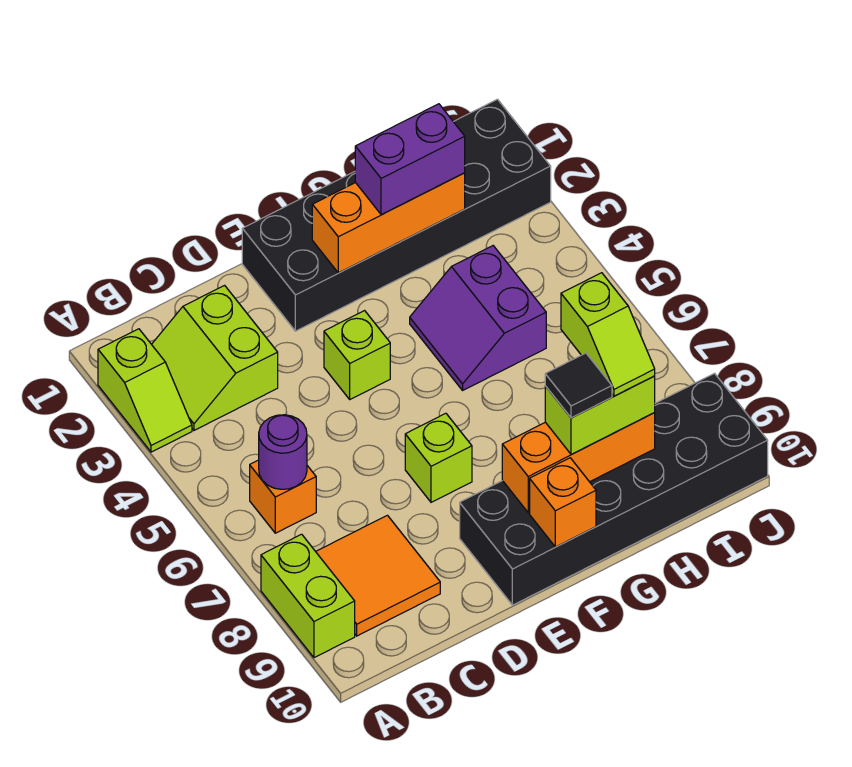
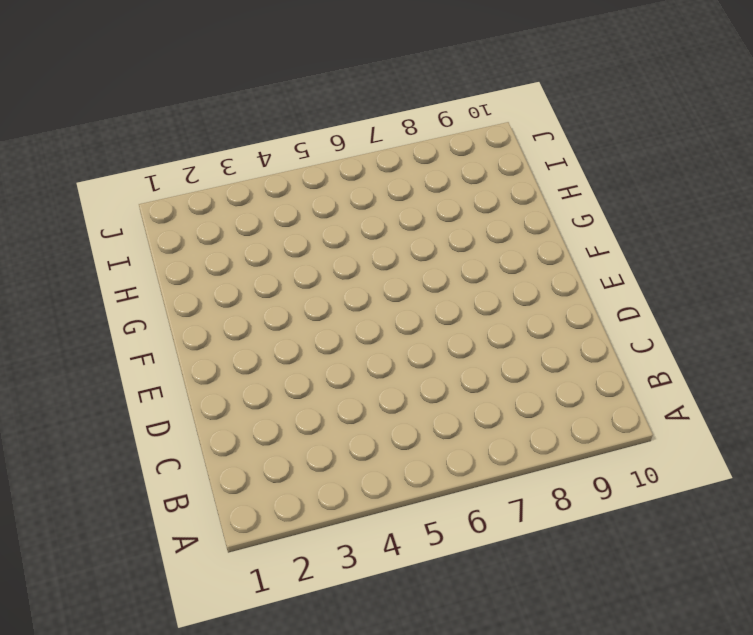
none -> lime slope A2:A3 level 1 top 2
none -> lime brick A8:A9 level 1
none -> lime slope B2:C3 level 1 top C

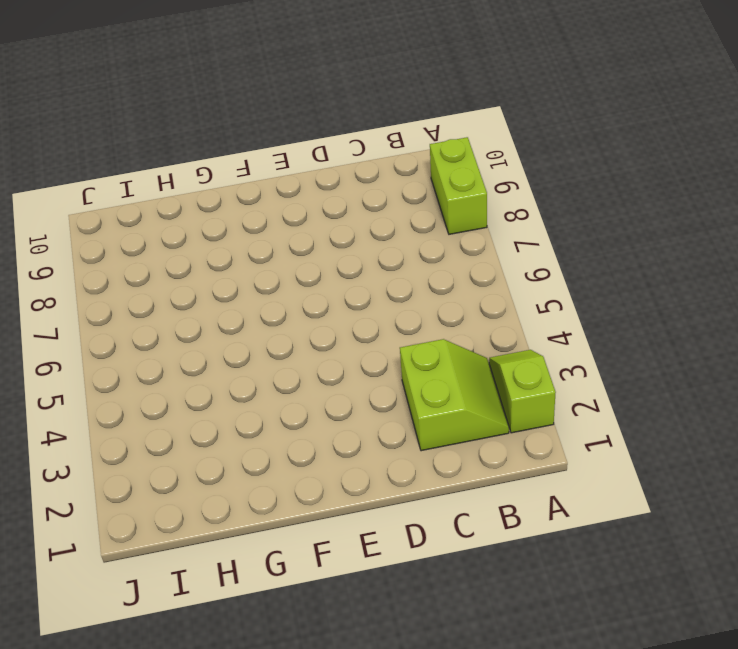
none -> orange brick B6 level 1
none -> orange tile B8:C9 level 1
none -> black brick E1:J2 level 1

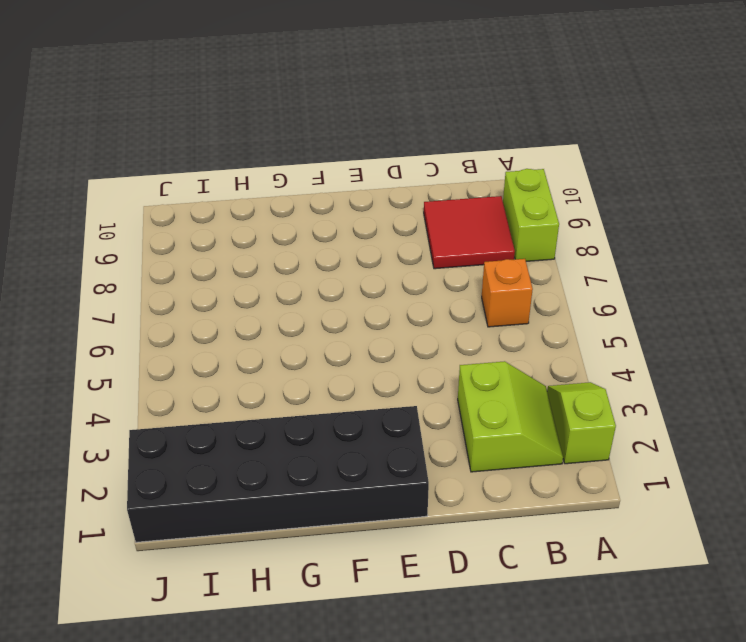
red tile B8:C9 level 1 -> orange tile B8:C9 level 1
none -> lime brick E4 level 1
none -> lime brick E7 level 1
none -> black brick E9:J10 level 1

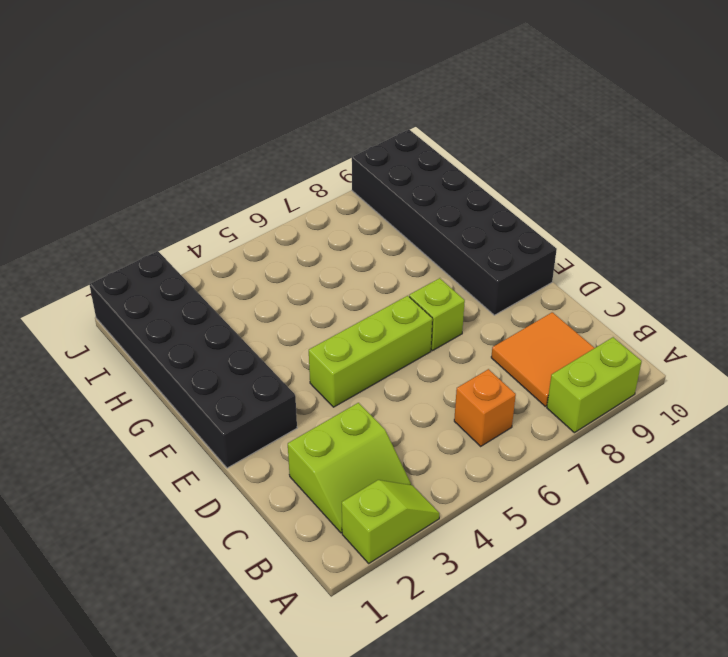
lime brick E4:E6 level 1 -> lime brick E4 level 1
none -> purple slope G4:H5 level 1 top H
none -> purple round brick B6 level 2
none -> orange brick F2:H2 level 2

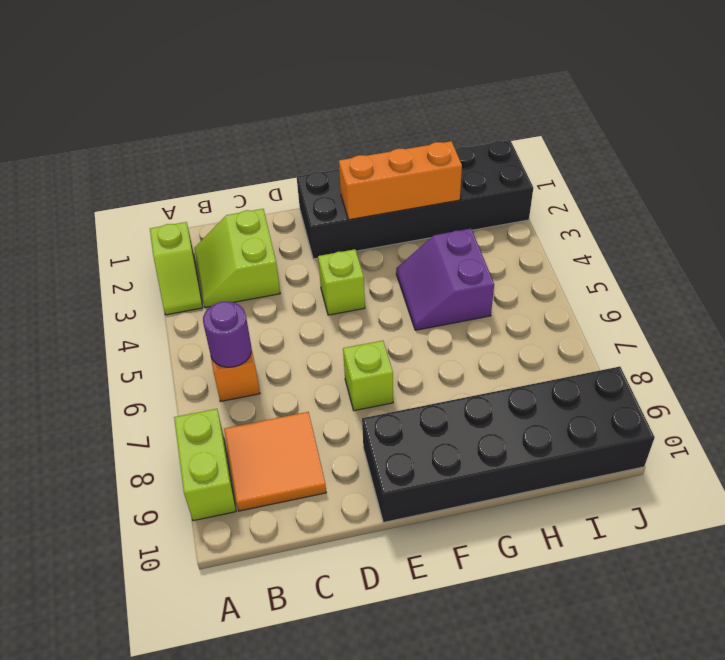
none -> orange brick F9:H9 level 2
none -> orange brick F10 level 2
none -> purple brick G2:H2 level 3

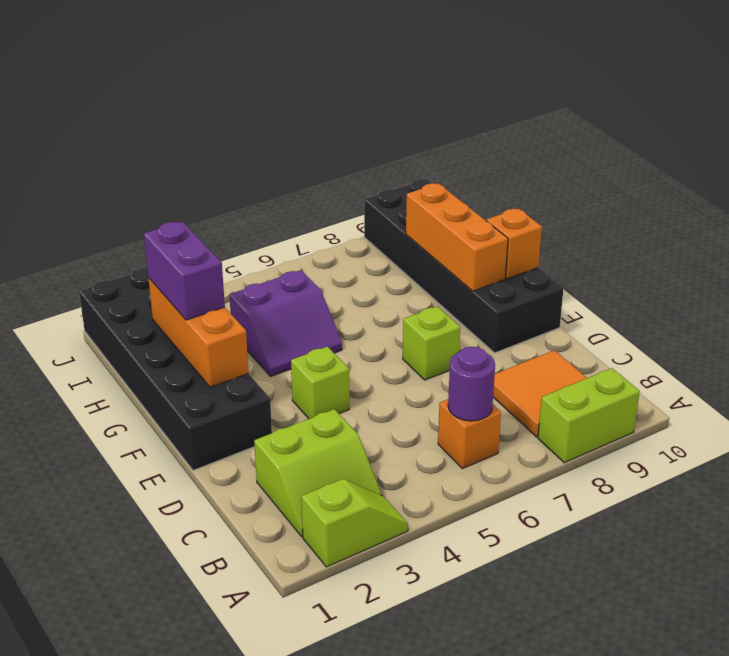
none -> lime brick G9:H9 level 3
none -> black tile G9 level 4
none -> lime slope H8:H9 level 4 top 8

